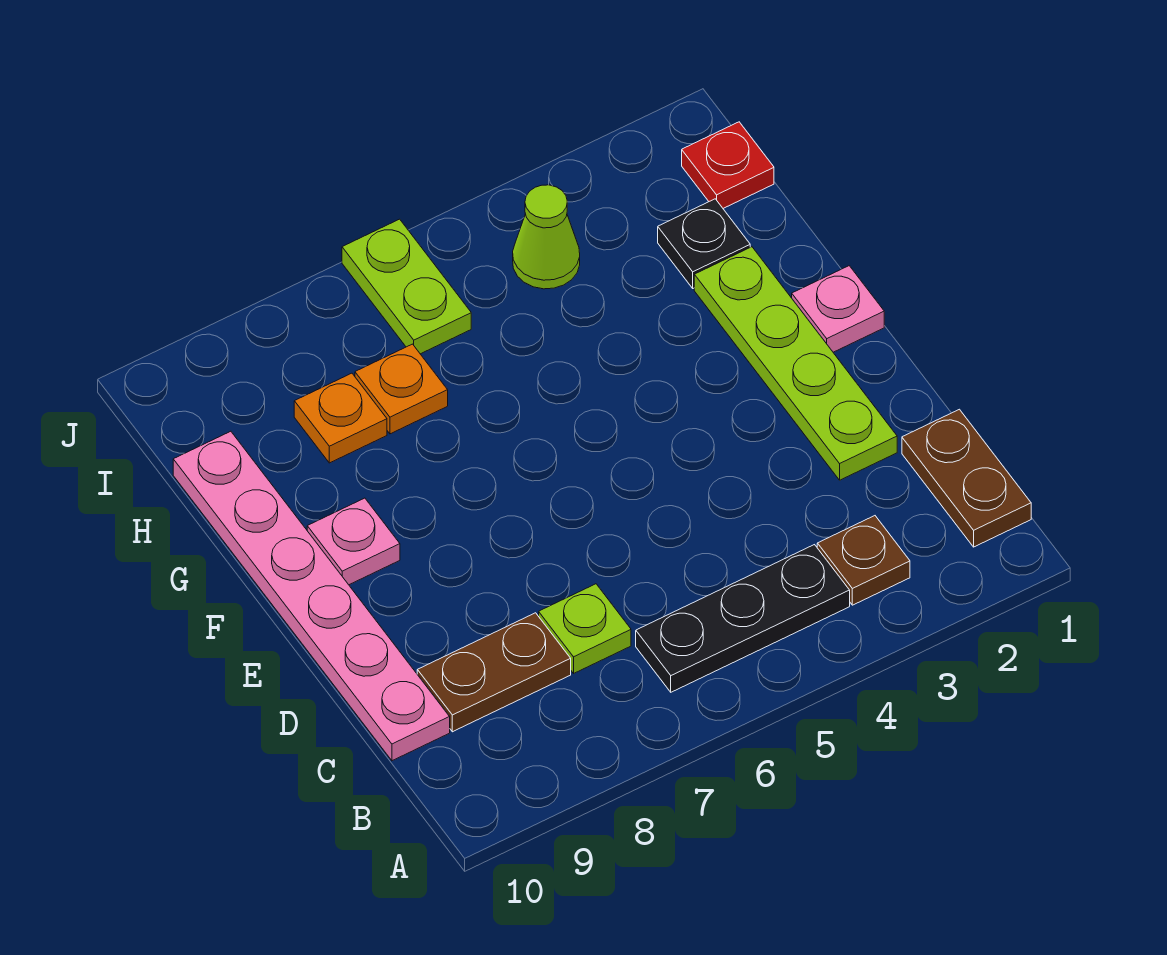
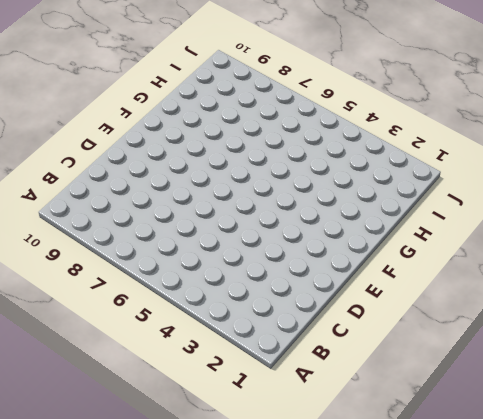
none -> brown plate B1:C1 level 1
none -> brown plate B3 level 1
none -> black plate B4:B6 level 1

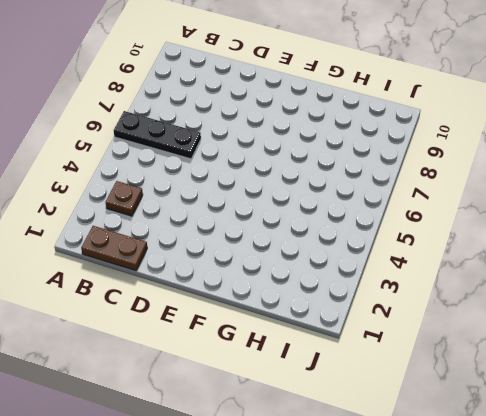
black plate A6:C6 level 1 -> black plate B4:B6 level 1
none -> lime plate C7 level 1
none -> brown plate C8:C9 level 1
none -> pink plate C10:H10 level 1

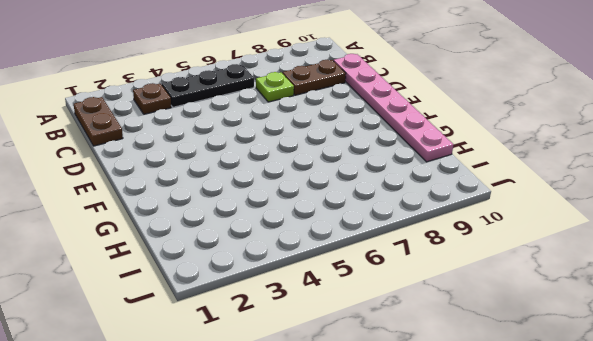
none -> lime plate D2:G2 level 1
none -> pink plate F1 level 1
none -> pink plate F9 level 1

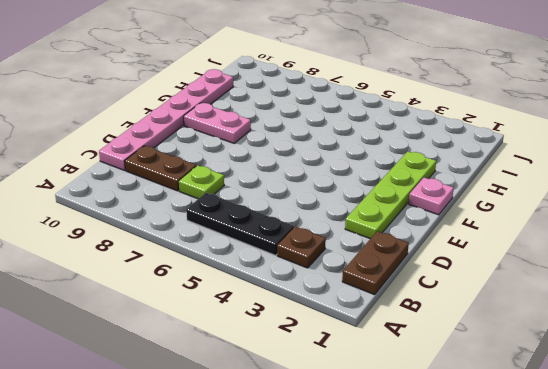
pink plate F8:F9 level 1 -> pink plate F9 level 1
none -> black plate H2 level 1
none -> orange plate H7 level 1
none -> orange plate H8 level 1

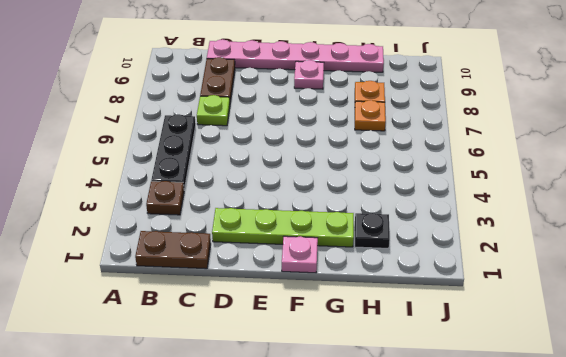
none -> red plate I1 level 1
none -> lime cone I4 level 1
none -> lime plate I6:J6 level 1

